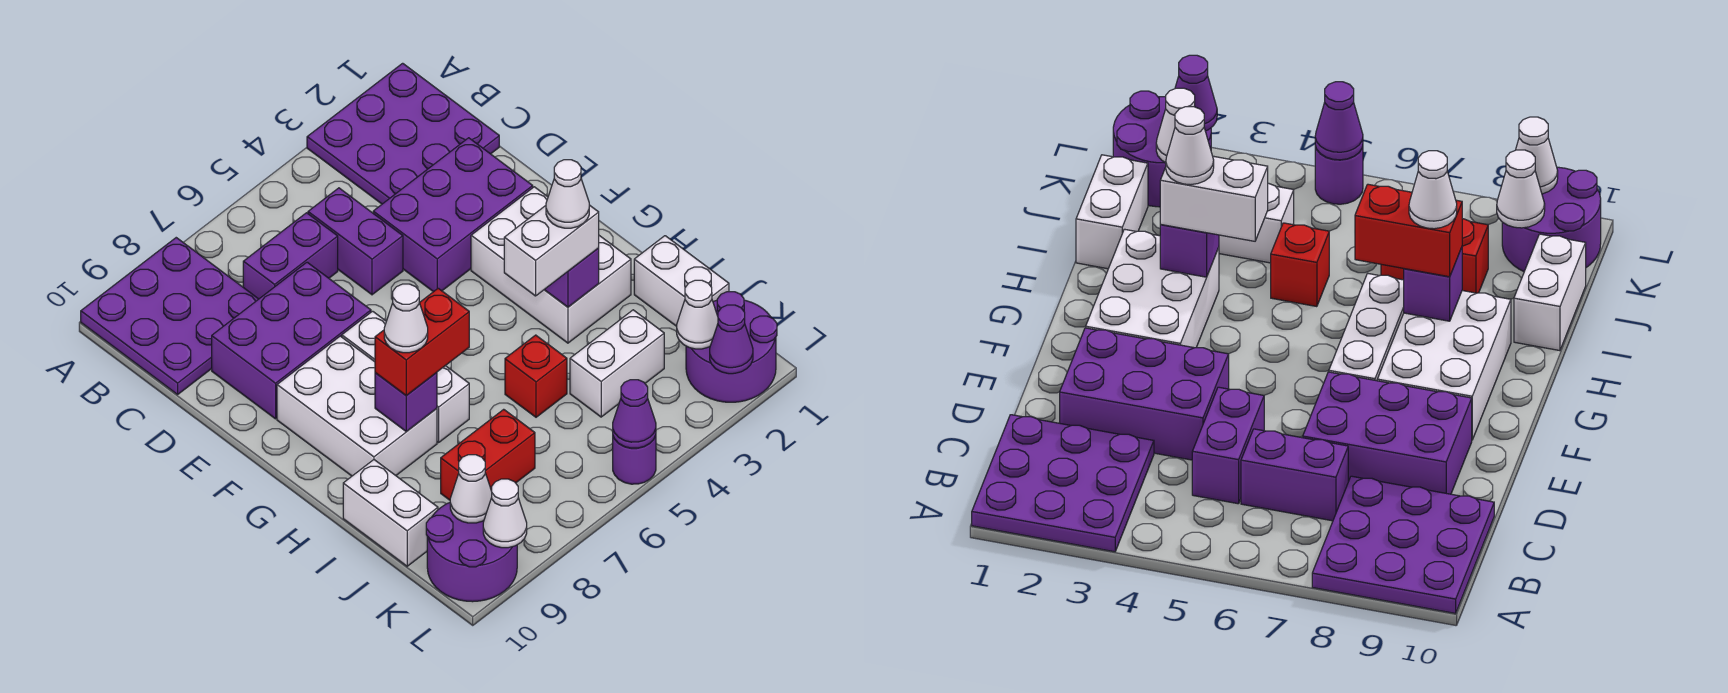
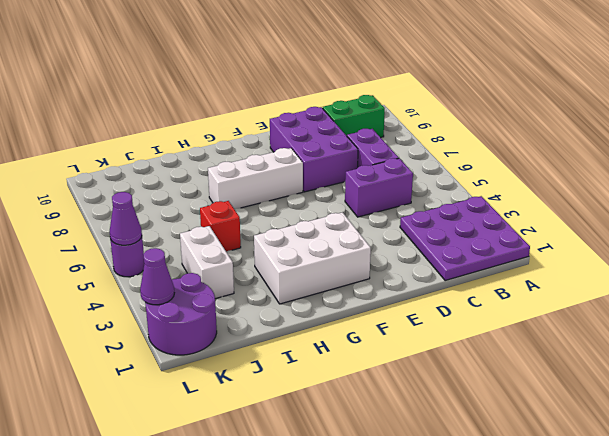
green brick B9:C9 level 1 -> purple plate A8:C10 level 1
none -> purple brick D2:E4 level 1
none -> white brick F8:H9 level 1
none -> white brick I1:J1 level 1

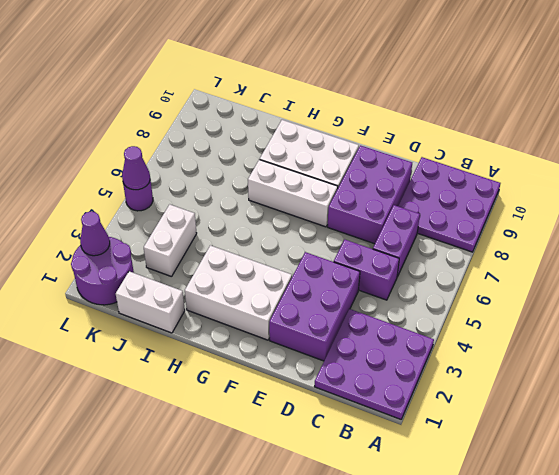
none -> red brick I5 level 1
none -> white brick I10:J10 level 1
none -> red brick J7:J8 level 1

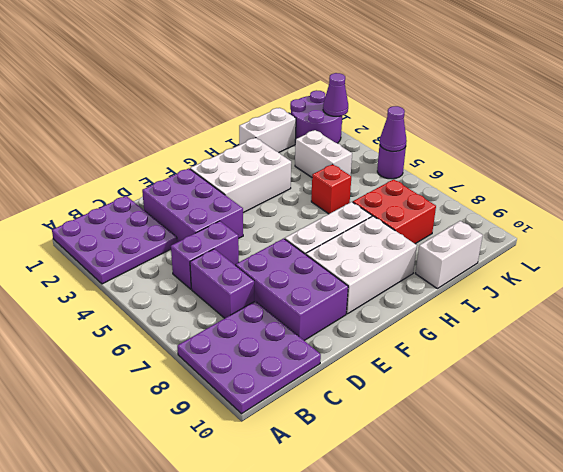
red brick I7:J8 level 1 -> red brick J7:J8 level 1
none -> purple round brick K9:L10 level 1
none -> purple brick H3 level 2
none -> purple brick H8 level 2

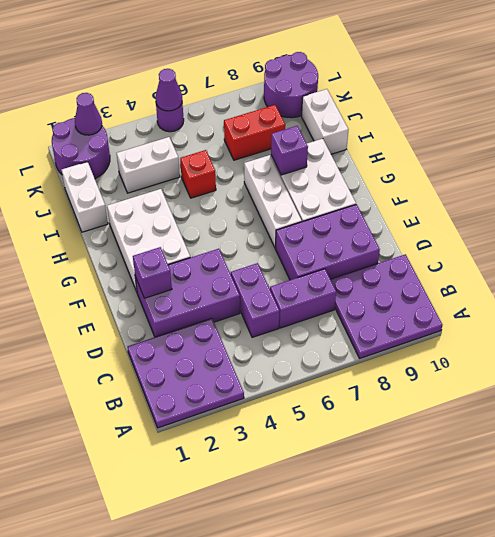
purple brick E2 level 2 -> purple brick H3 level 2
none -> white cone K2 level 2
none -> white cone K9 level 2
none -> white cone L9 level 2

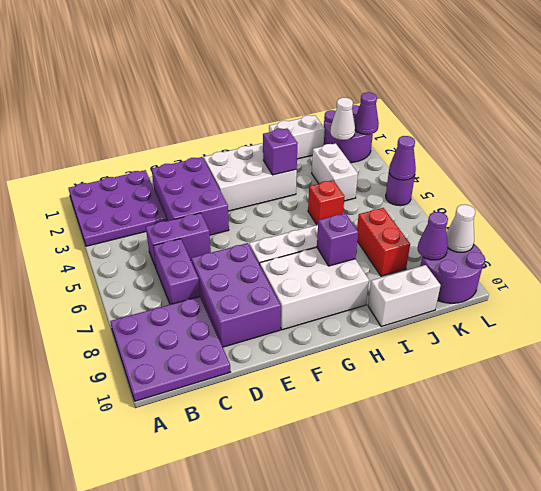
purple cone K9 level 2 -> white cone K9 level 2
none -> white brick H3:H4 level 3
none -> red brick H7:H8 level 3
none -> white cone H3 level 4

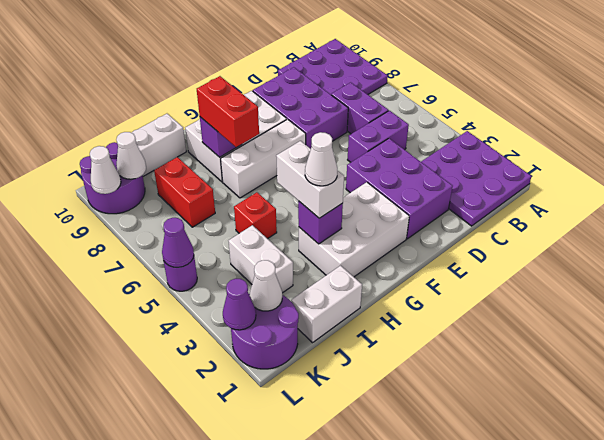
none -> white cone H8 level 4

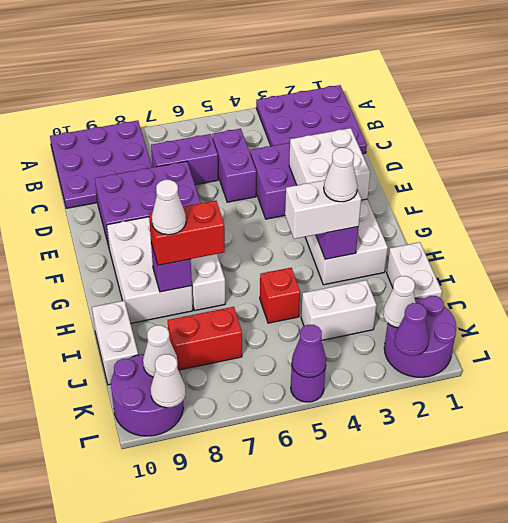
white brick E2:F3 level 2 -> none

